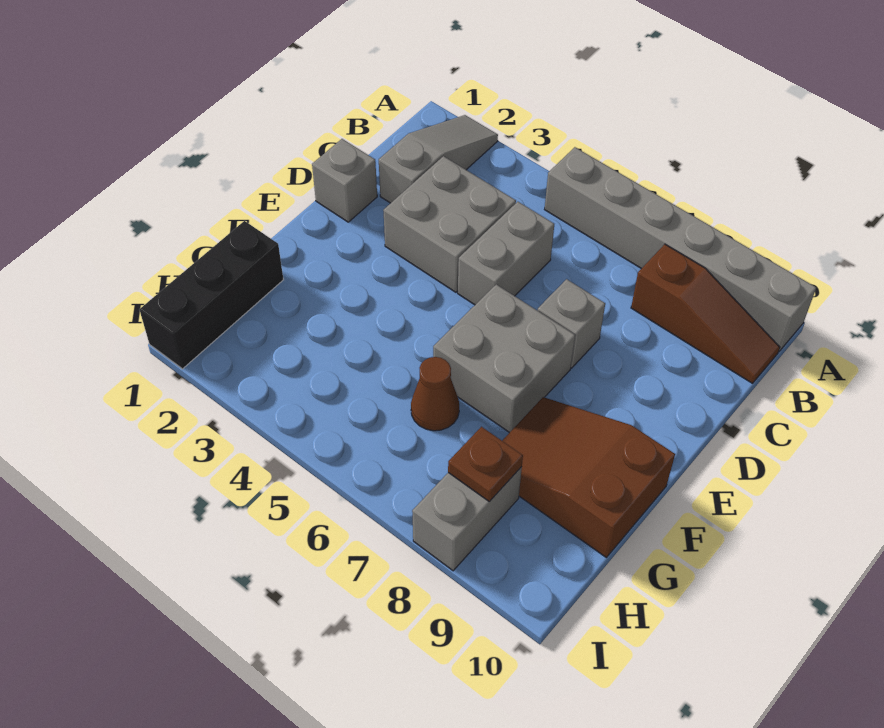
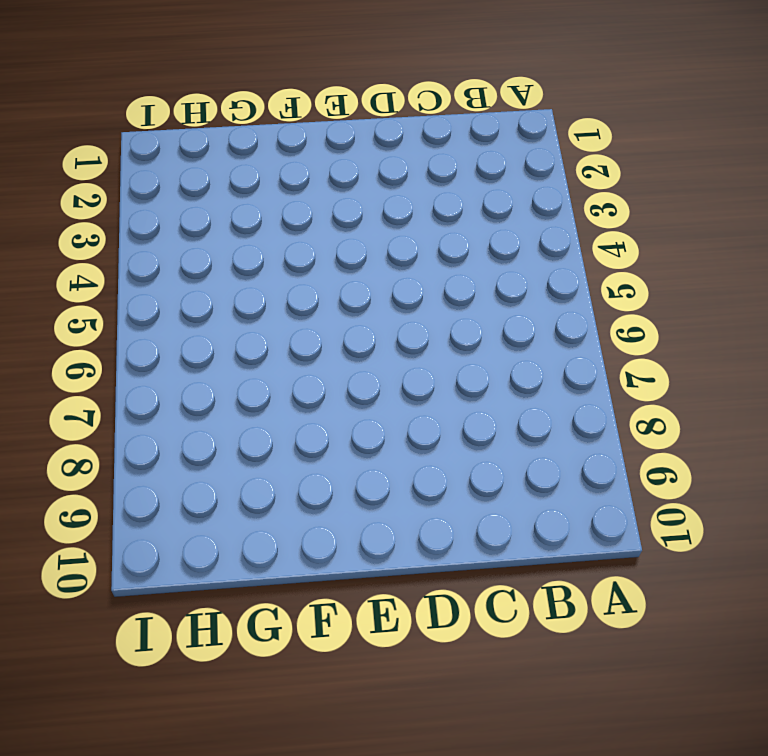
none -> grey slope A2:C2 level 1 top C
none -> grey brick A5:A10 level 1
none -> brown slope B8:B10 level 1 top 8

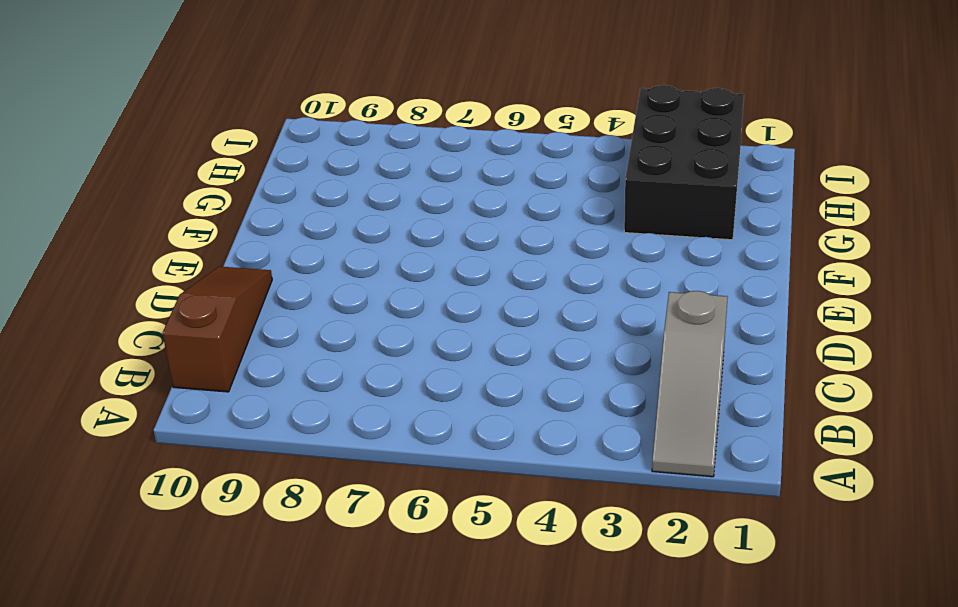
brown slope B10:D10 level 1 top B -> brown slope B8:B10 level 1 top 8
black brick G2:I3 level 1 -> none
none -> grey brick A5:A10 level 1
none -> grey brick C3:D4 level 1
none -> grey brick C5:D5 level 1

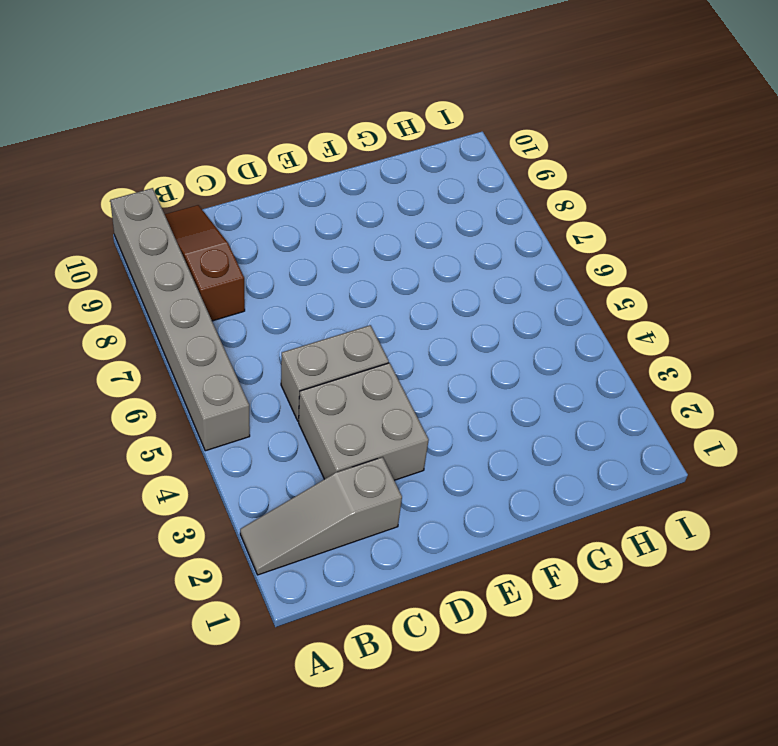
none -> grey brick D1 level 1
none -> grey brick D7 level 1
none -> grey brick E6:F7 level 1

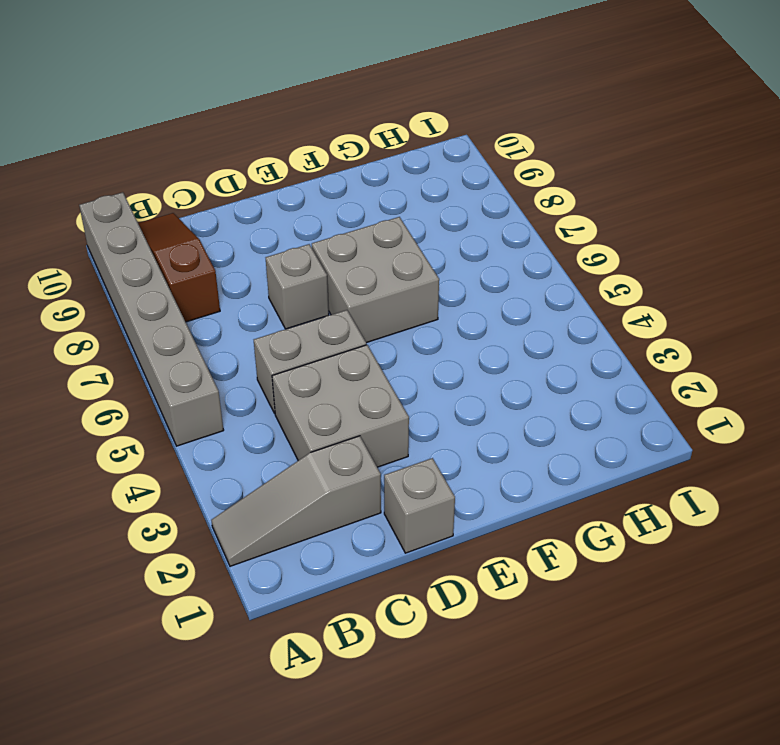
none -> brown slope F8:G10 level 1 top 10
none -> black brick G1:I1 level 1
none -> brown cone G6 level 1

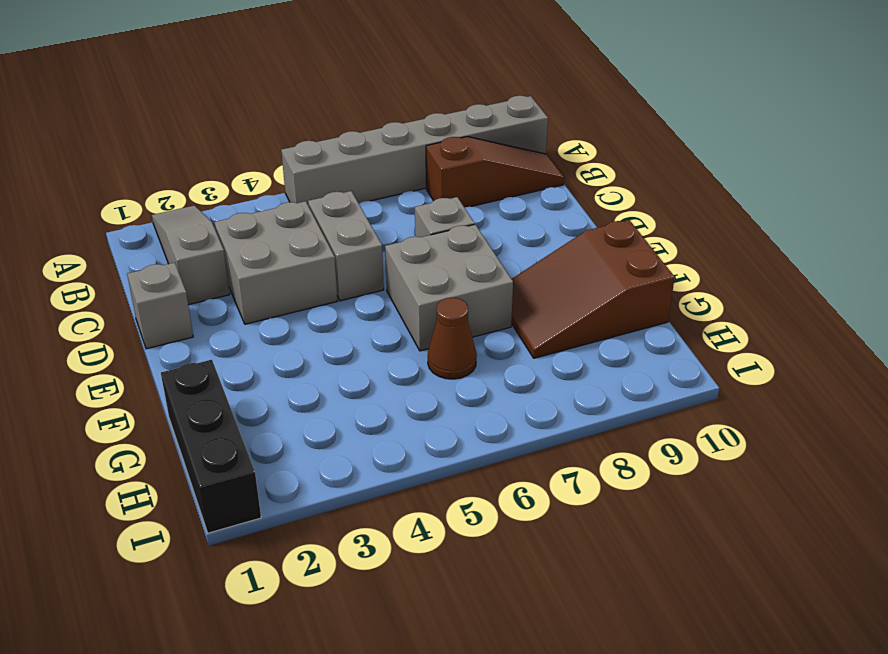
none -> grey brick H8:I8 level 1
none -> brown plate H8 level 2

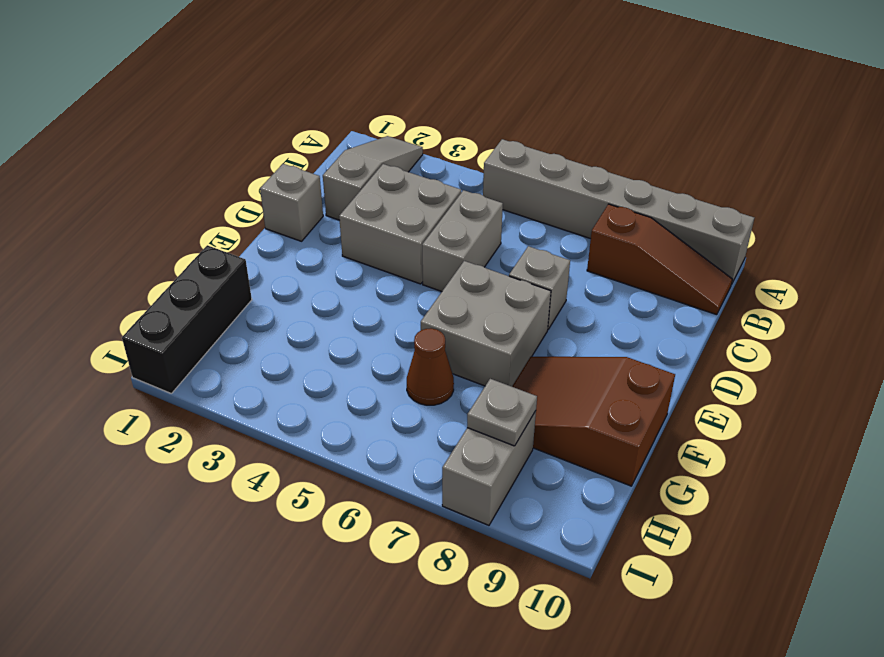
grey plate H8 level 2 -> brown plate H8 level 2

